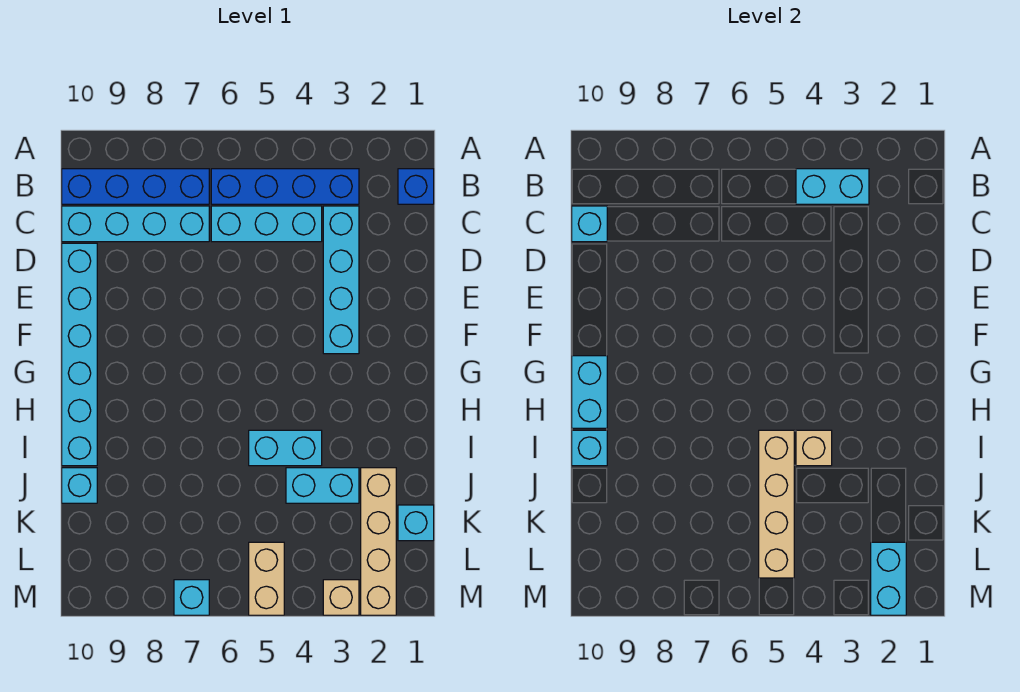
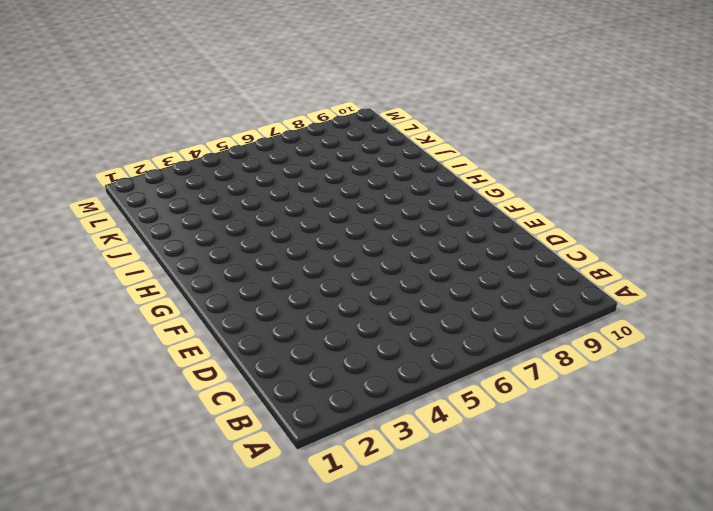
none -> blue brick B1 level 1
none -> blue brick B3:B6 level 1
none -> blue brick B7:B10 level 1

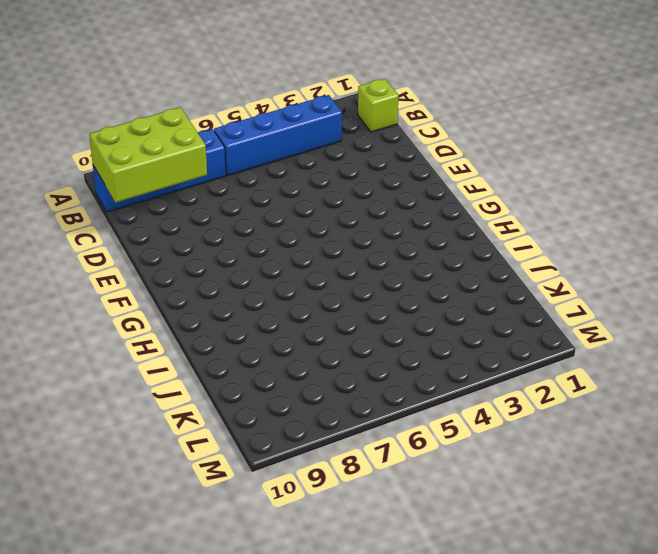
lime brick B1 level 1 -> blue brick B1 level 1
lime brick B8:C10 level 2 -> cyan brick C10 level 2
none -> cyan brick C3:F3 level 1
none -> cyan brick C4:C6 level 1
none -> cyan brick C7:C10 level 1

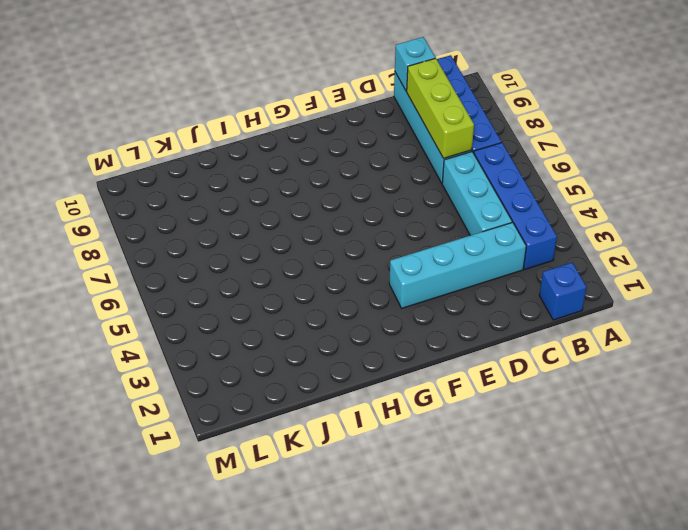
lime brick C7:C9 level 2 -> none
none -> cyan brick D10:I10 level 1
none -> cyan brick I4:I5 level 1
none -> tan brick J2:M2 level 1

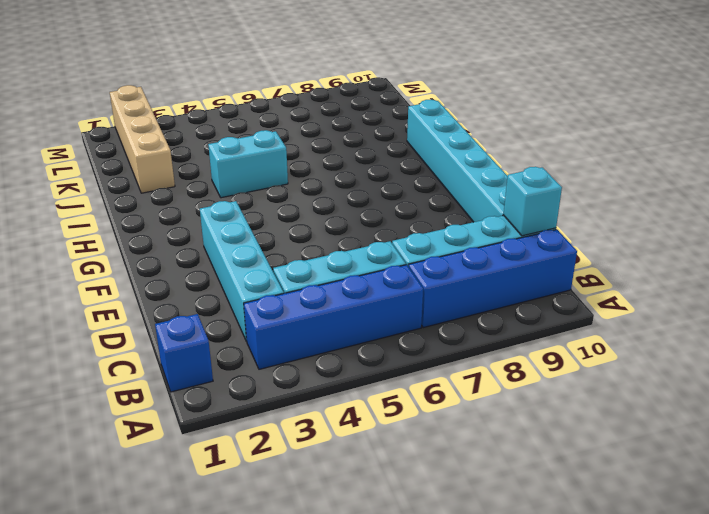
none -> cyan brick J3:J4 level 1
none -> cyan brick J10 level 1
none -> cyan brick K1 level 1

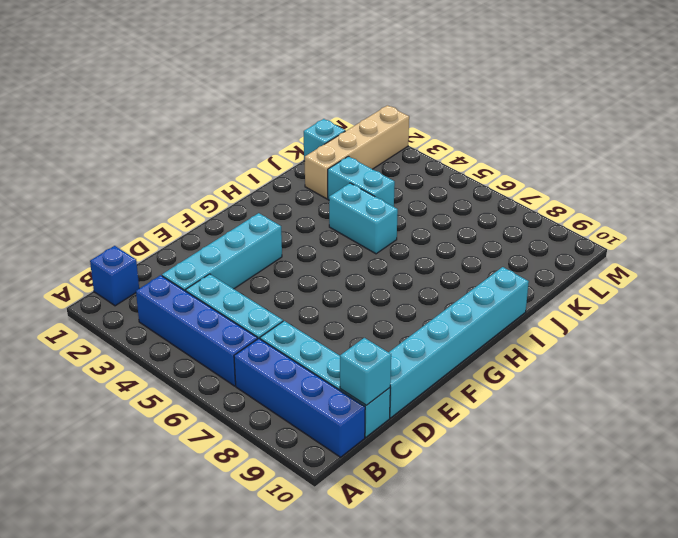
none -> cyan brick J10 level 1
none -> tan brick L5:M5 level 1
none -> tan brick M3 level 1

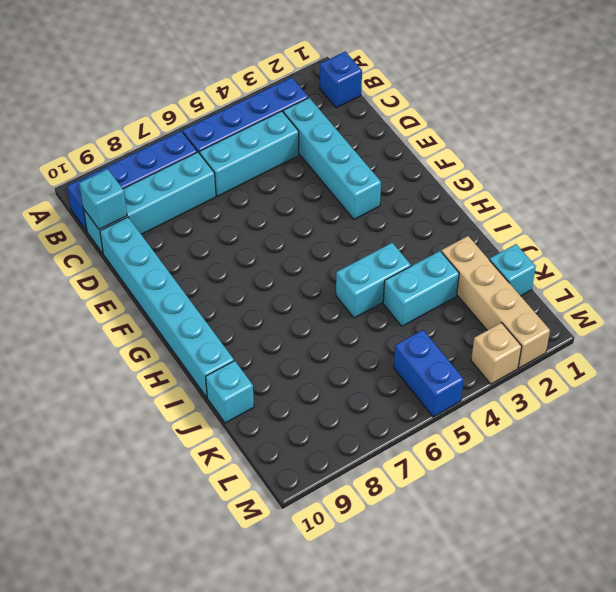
blue brick L5:M5 level 1 -> tan brick L5:M5 level 1
none -> cyan brick M7 level 1
none -> cyan brick B3:B4 level 2
none -> cyan brick G10:H10 level 2

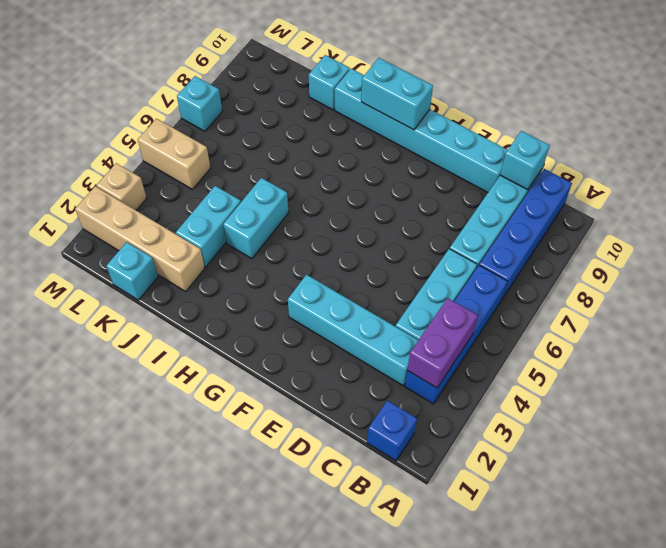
purple brick B3:B4 level 2 -> cyan brick B3:B4 level 2
none -> tan brick I4 level 2
none -> tan brick I5:L5 level 2
none -> cyan brick I10 level 2

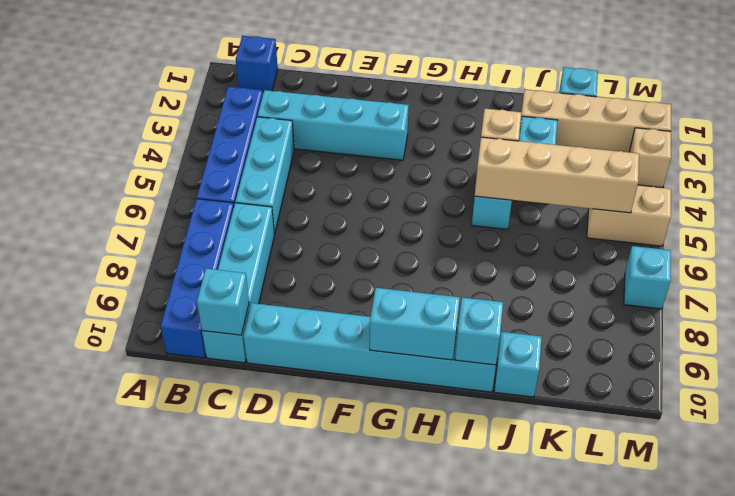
none -> cyan brick B3:B4 level 2
none -> cyan brick L2:M2 level 2

